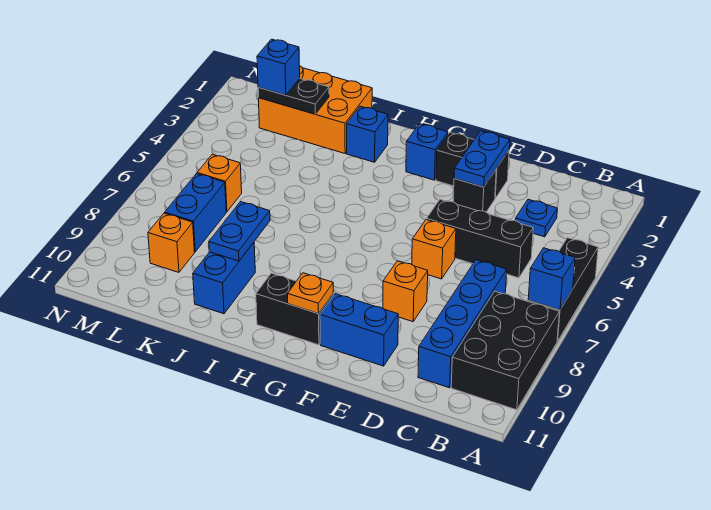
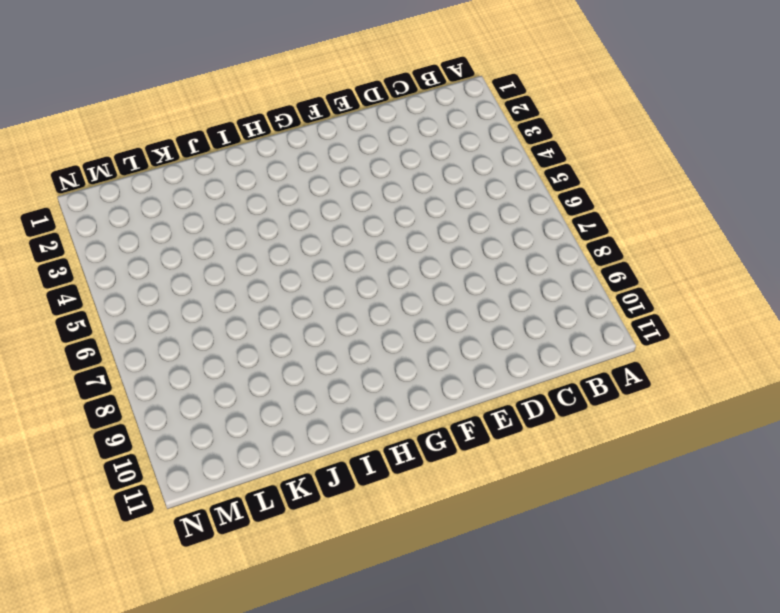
none -> black brick A5:A7 level 1
none -> black brick A8:B10 level 1
none -> blue plate C3 level 1

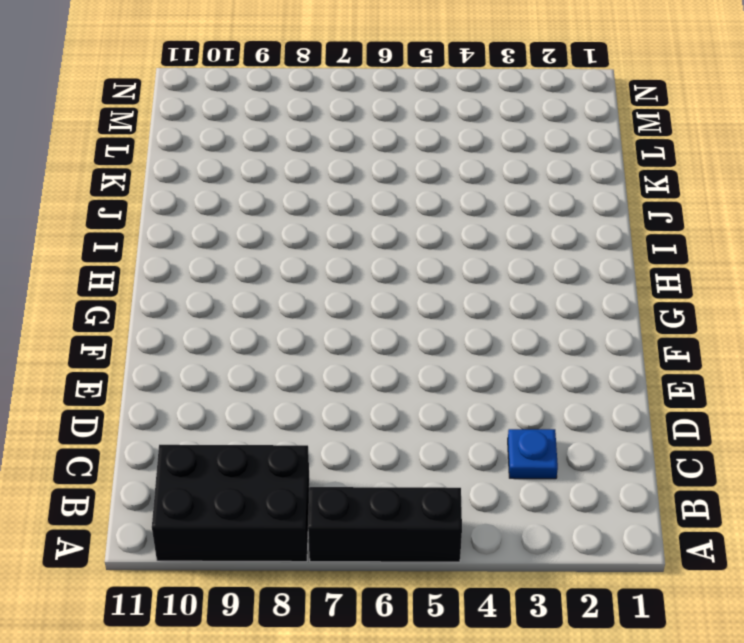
none -> black brick C5:E5 level 1
none -> blue brick C7:C10 level 1
none -> black brick E2:F2 level 1

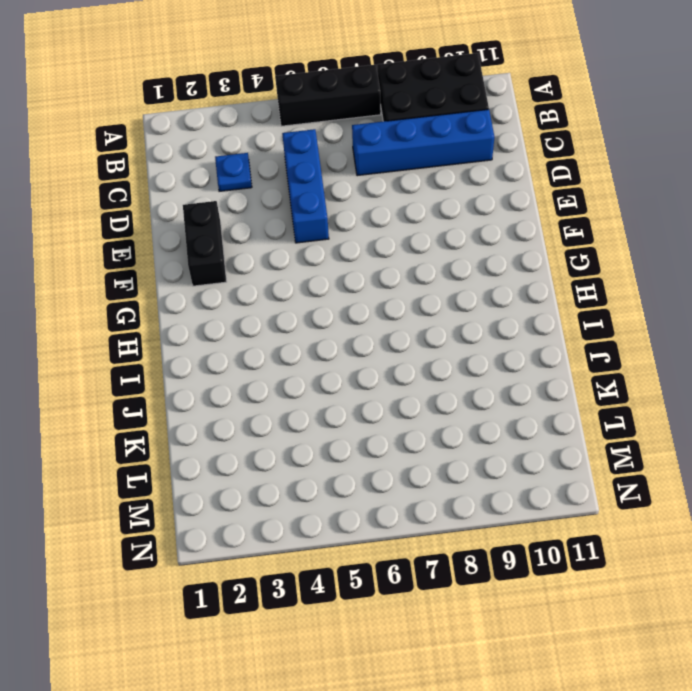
blue brick C5:E5 level 1 -> black brick C5:E5 level 1
none -> black brick E3 level 1
none -> orange brick E6 level 1
none -> orange brick E8 level 1

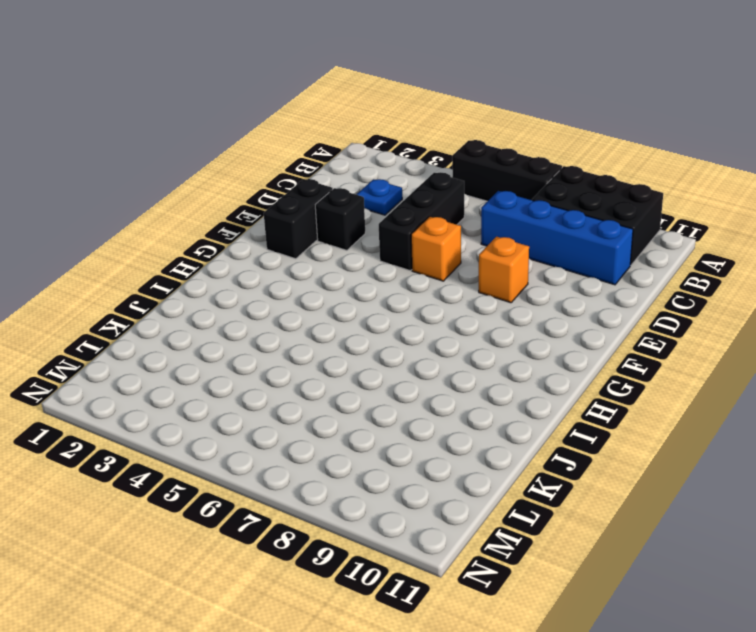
none -> blue brick E10:F10 level 1
none -> blue brick G2 level 1
none -> black brick G10:H10 level 1

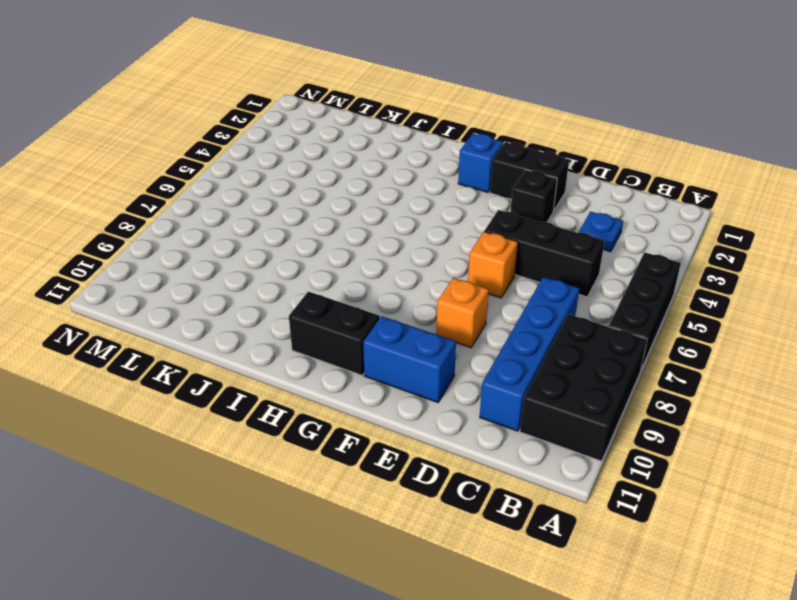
none -> blue brick I2 level 1
none -> orange brick J1:L2 level 1
none -> blue brick J9:J10 level 1

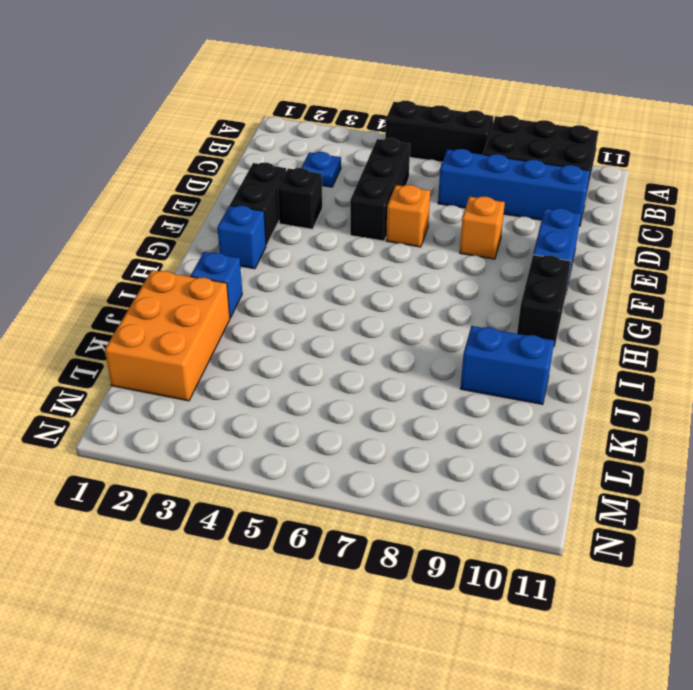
none -> orange brick L6 level 1
none -> blue brick L7:L8 level 1
none -> orange brick L9 level 1

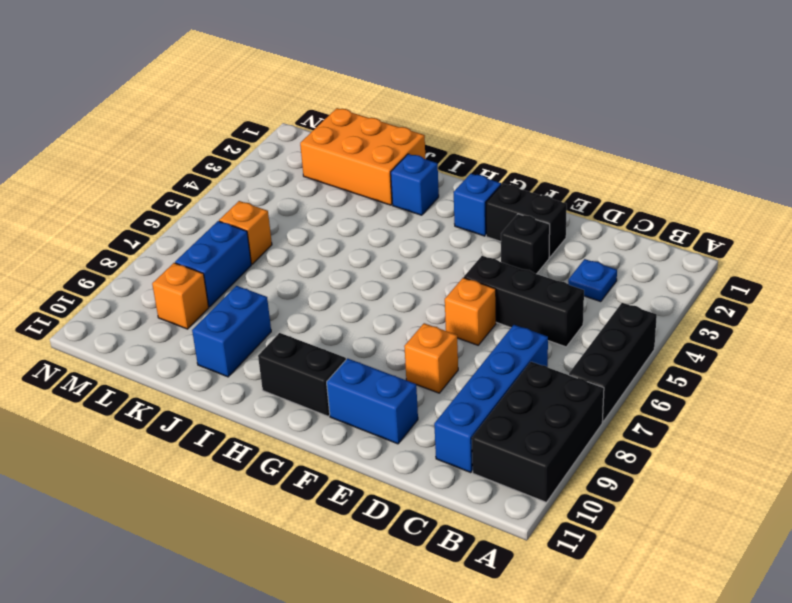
none -> blue brick A7 level 2
none -> blue plate E2:E3 level 2
none -> orange plate G10 level 2

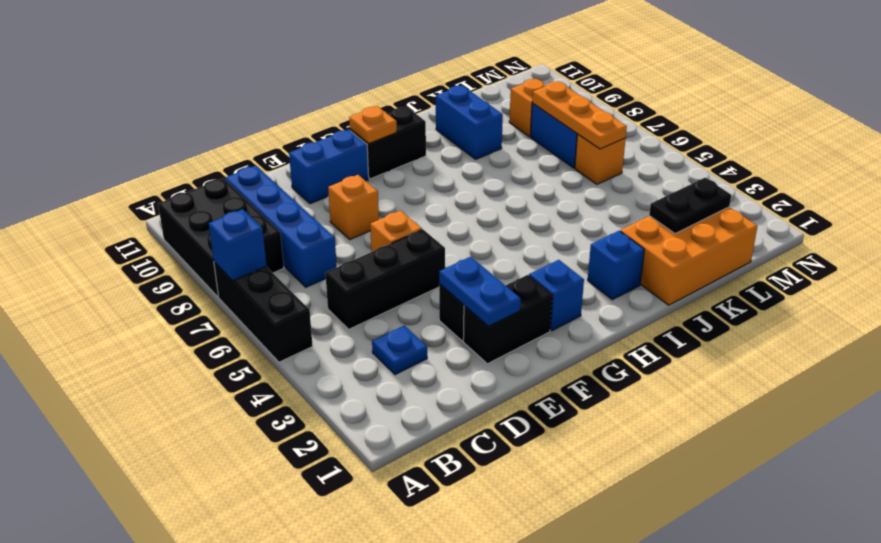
orange plate L6:L8 level 2 -> none
none -> blue plate J8:J9 level 2
none -> blue brick L2 level 3

